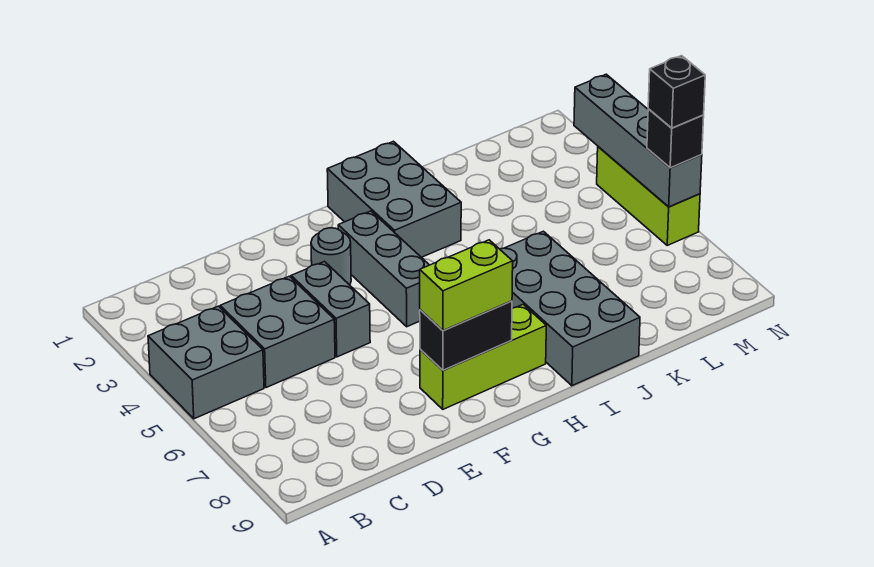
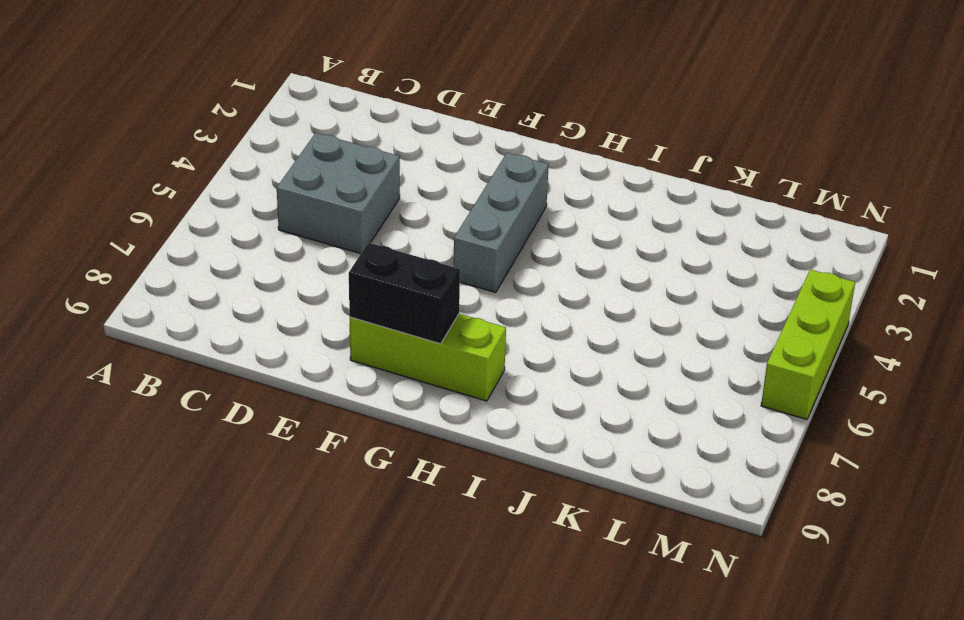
none -> grey brick A4:B5 level 1
none -> grey brick E4:E5 level 1
none -> grey round brick F3 level 1

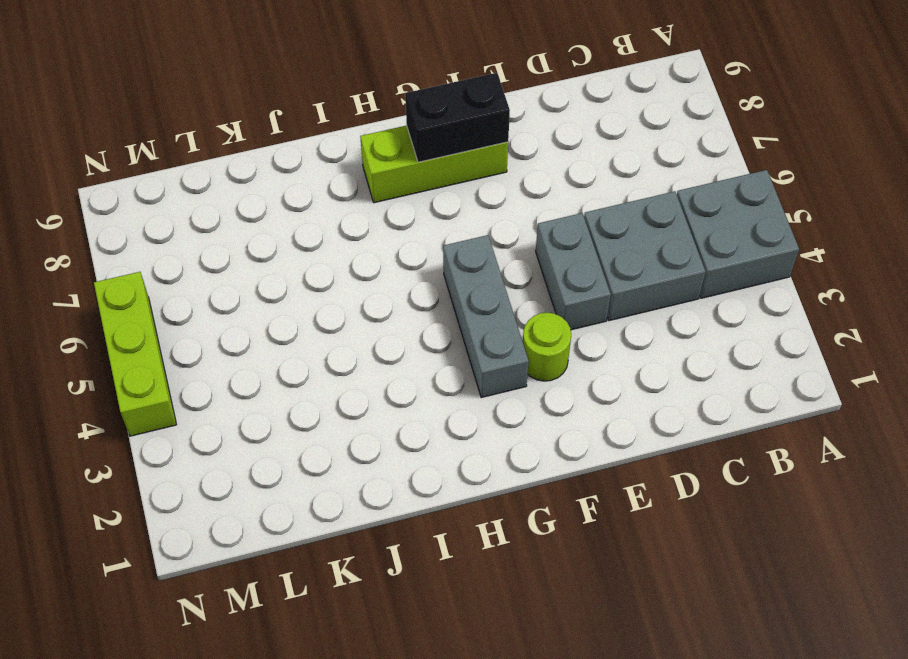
lime round brick F3 level 1 -> grey round brick F3 level 1
none -> grey brick H1:I3 level 1
none -> grey brick I6:J9 level 1
none -> grey brick N3:N6 level 2

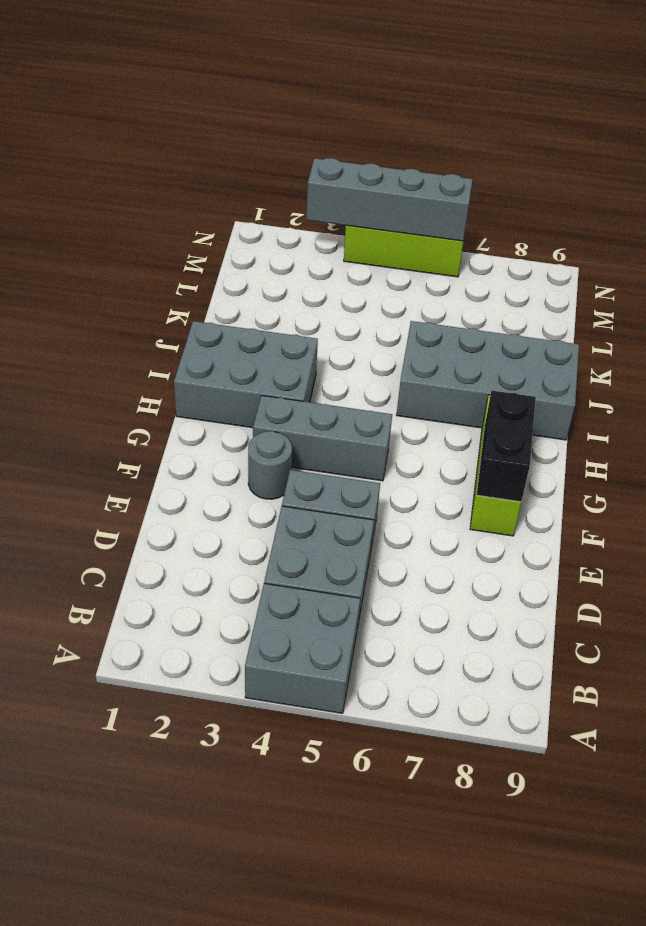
none -> lime brick F8:G8 level 3
none -> black brick N6 level 3
none -> black brick N6 level 4

